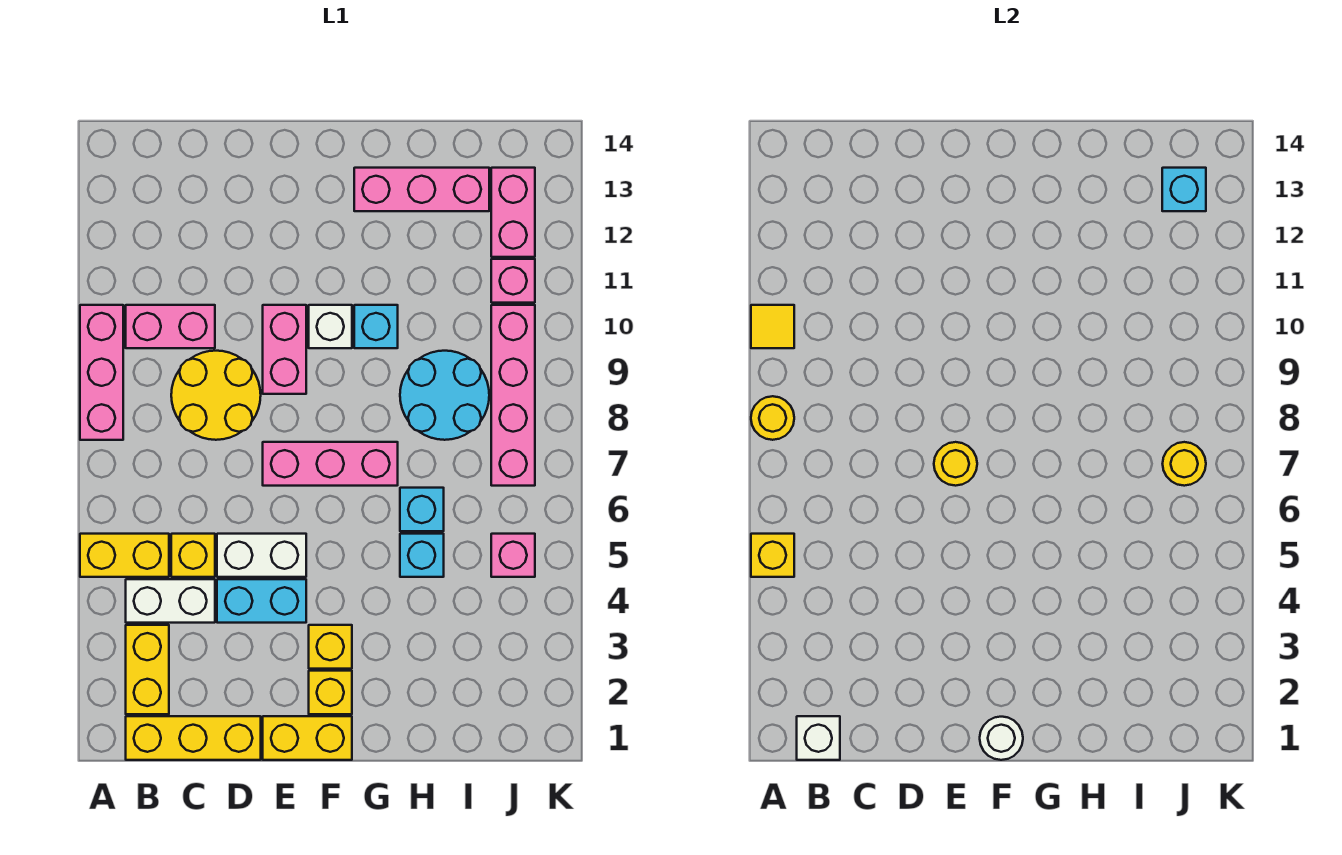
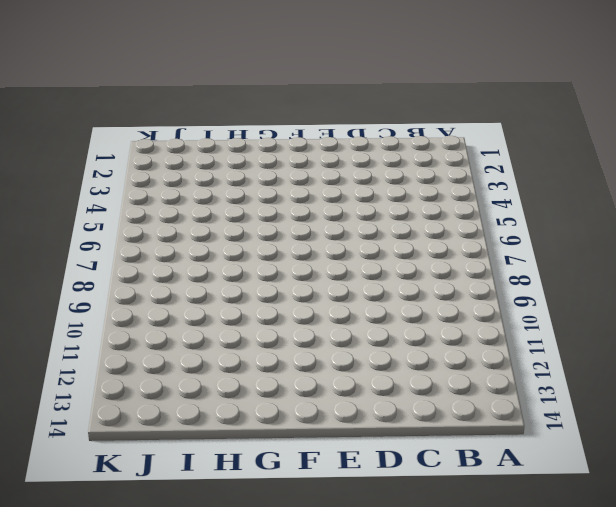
none -> yellow brick A5:B5 level 1
none -> pink brick A8:A10 level 1
none -> yellow brick B1:D1 level 1
none -> yellow brick B2:B3 level 1

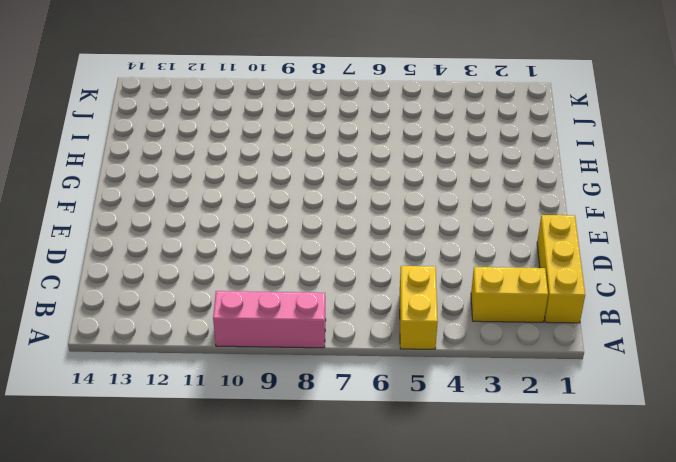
none -> white brick B4:C4 level 1
none -> pink brick B10:C10 level 1
none -> yellow brick C5 level 1
none -> yellow round brick C8:D9 level 1

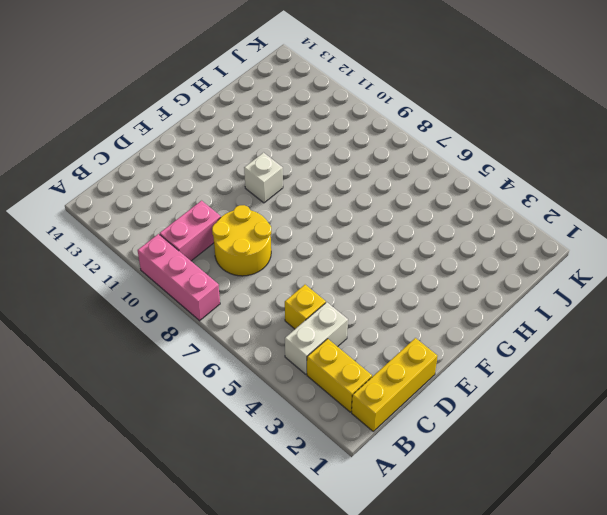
none -> yellow brick A5:B5 level 1
none -> cyan brick D4:E4 level 1
none -> white brick D5:E5 level 1
none -> yellow brick E1:F1 level 1

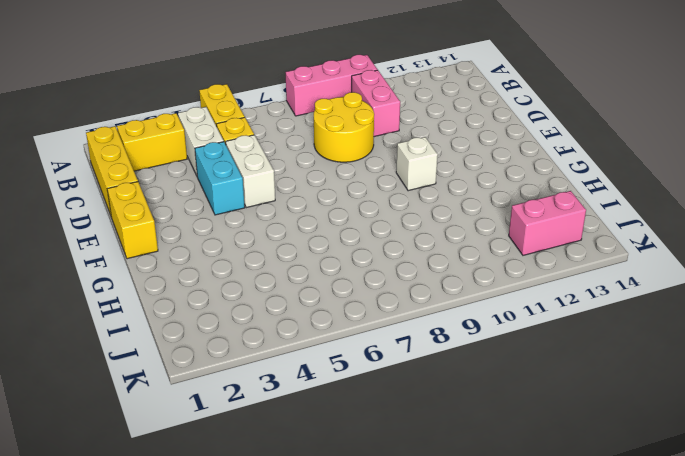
none -> pink brick E7:G7 level 1
none -> pink brick E9:E10 level 1
none -> yellow brick F2 level 1
none -> yellow brick F3 level 1

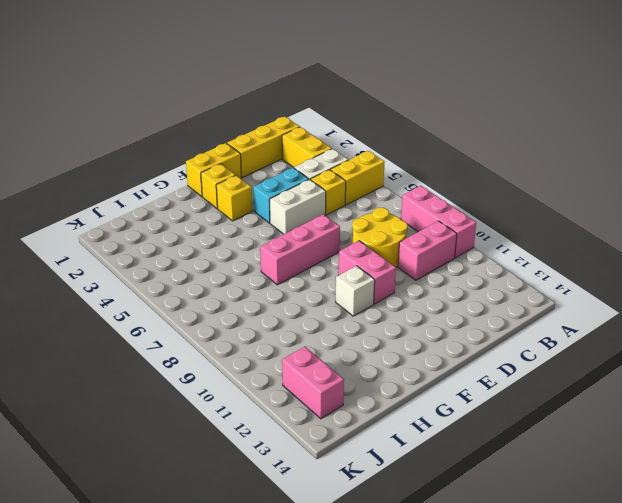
none -> cyan brick G10 level 1
none -> pink brick G13:I13 level 1
none -> cyan brick H5 level 1
none -> cyan brick H6 level 1

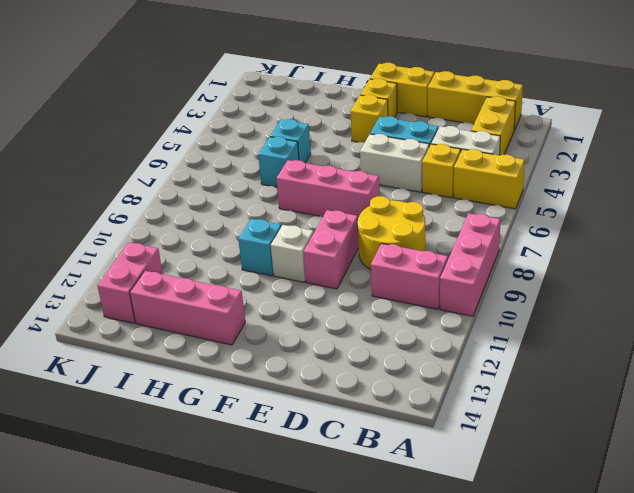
none -> cyan round brick H8:I9 level 1
none -> pink brick J5 level 1
none -> pink brick J7:J10 level 1
none -> pink brick J11 level 1

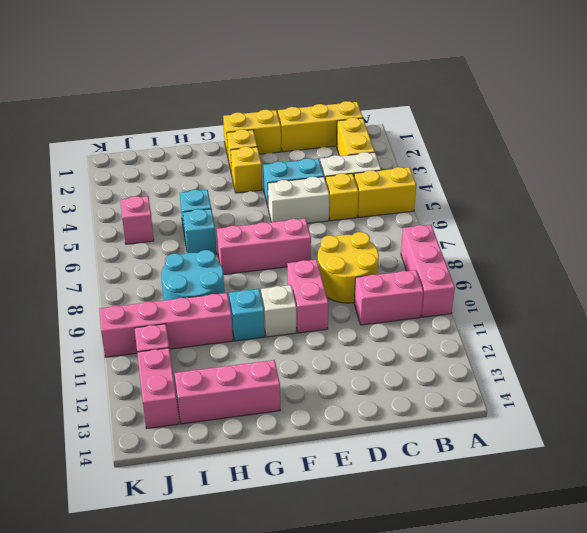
pink brick H10:K10 level 1 -> pink brick J7:J10 level 1
none -> yellow brick A5 level 2
none -> yellow round brick A8 level 2
none -> yellow tile A10 level 2
none -> white brick B1 level 2

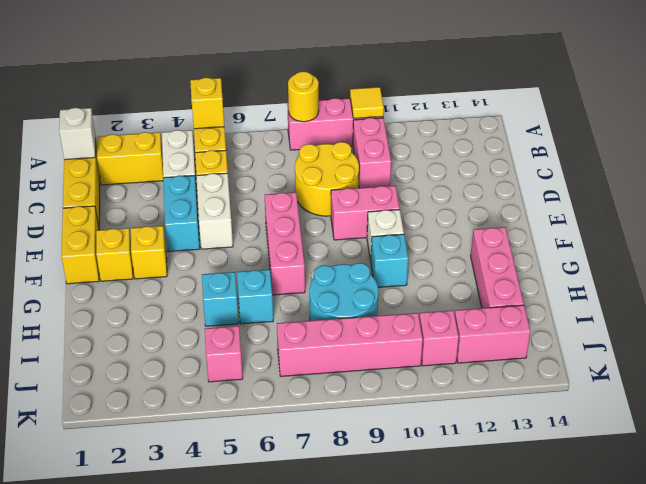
none -> yellow round brick E7 level 2
none -> white round brick F1 level 2
none -> yellow round brick J7 level 2
none -> cyan brick J13 level 2

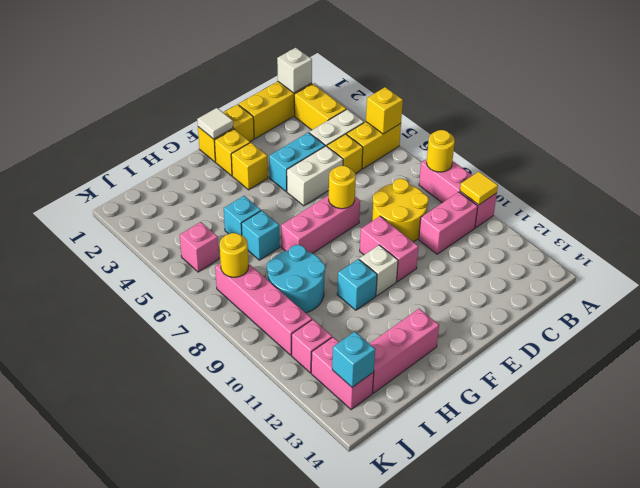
white tile F1 level 2 -> white round brick F1 level 2

